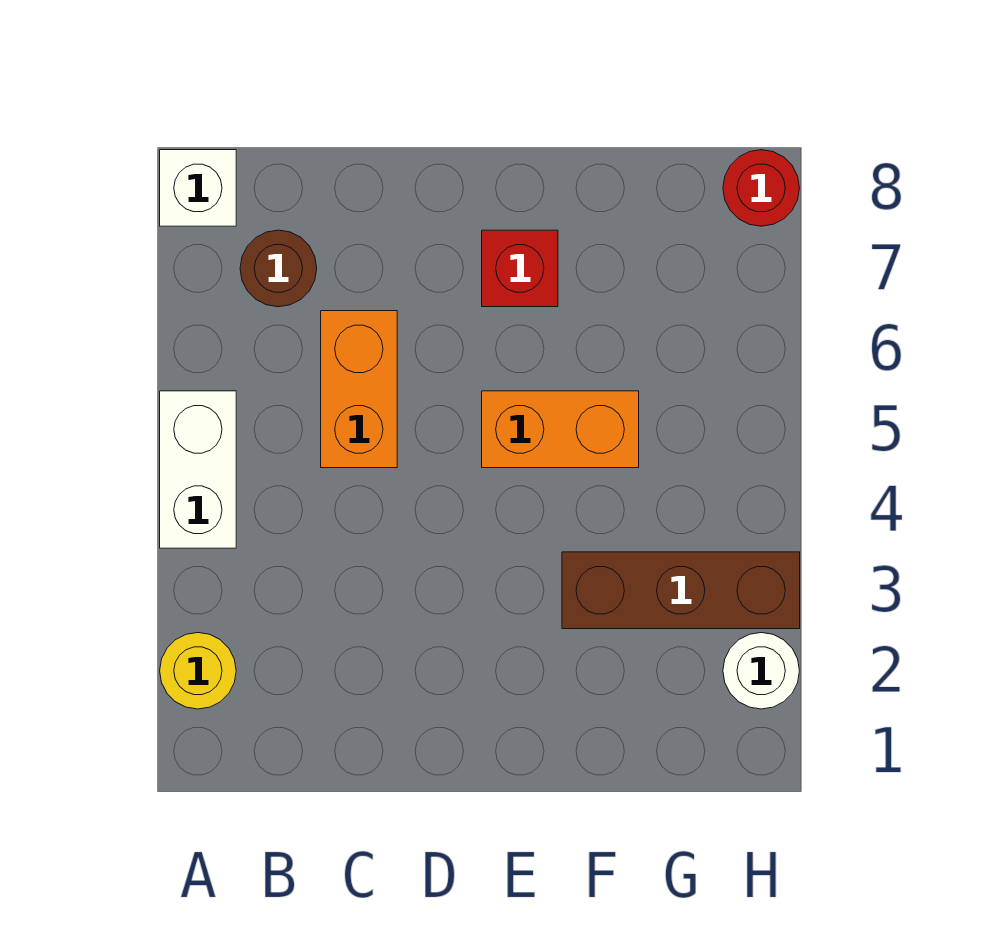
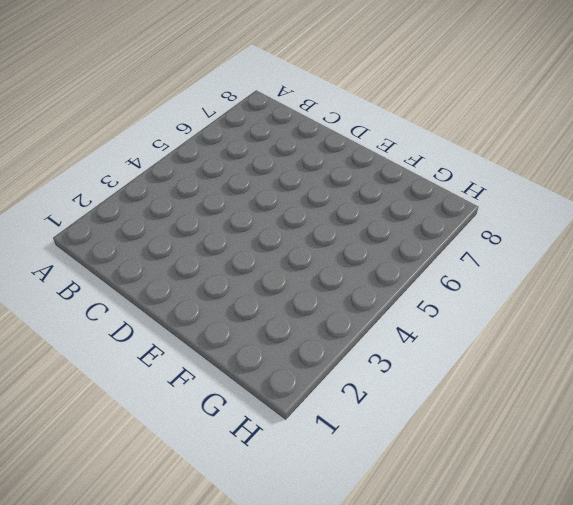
none -> yellow round brick A2 level 1
none -> white brick A4:A5 level 1

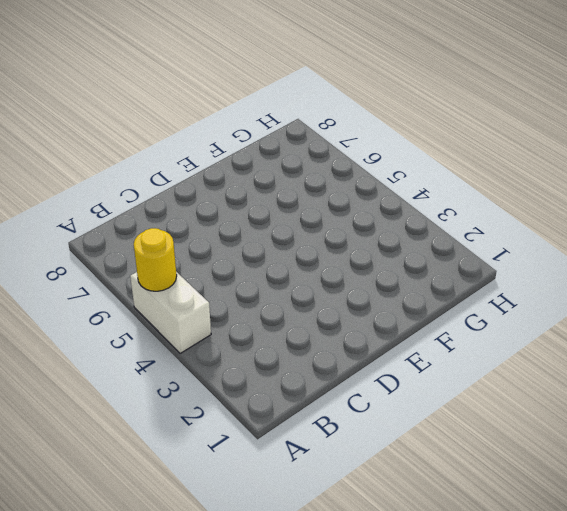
yellow round brick A5 level 2 -> yellow round brick A2 level 1
none -> white brick A8 level 1
none -> brown round brick B7 level 1

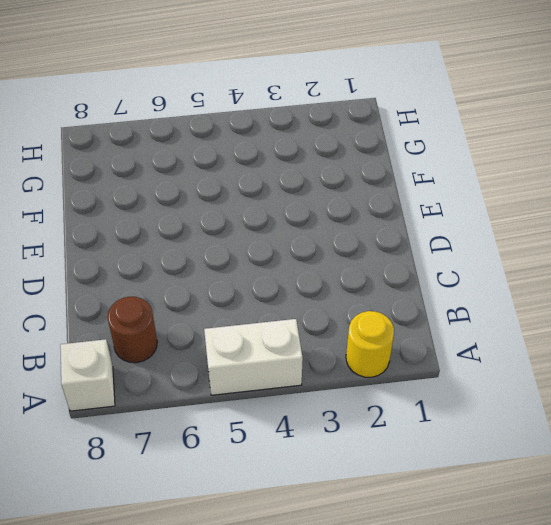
none -> orange brick C5:C6 level 1
none -> orange brick E5:F5 level 1

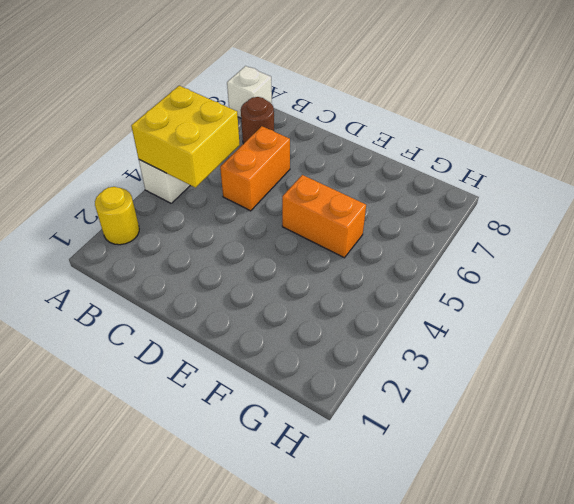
yellow brick A4:B5 level 2 -> none
none -> red brick E7 level 1
none -> brown brick F3:H3 level 1

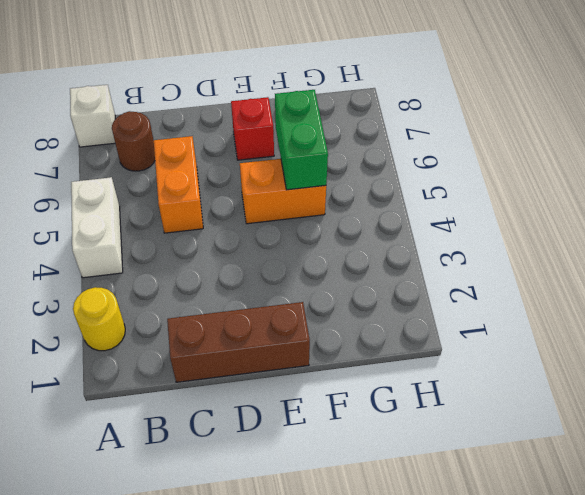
brown brick C1:E1 level 1 -> brown brick F3:H3 level 1
green brick F5:F6 level 2 -> none
none -> white round brick H2 level 1
none -> red round brick H8 level 1

